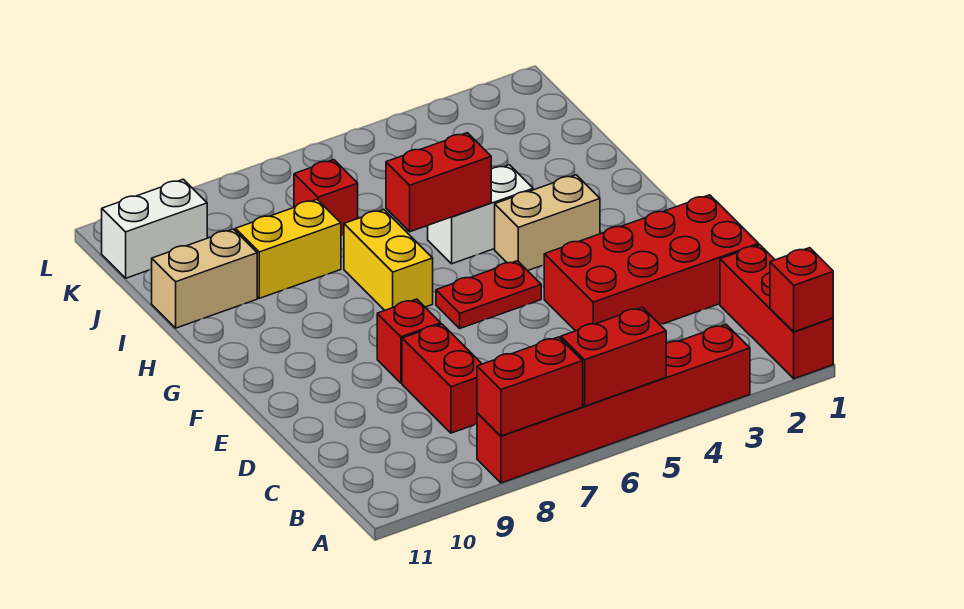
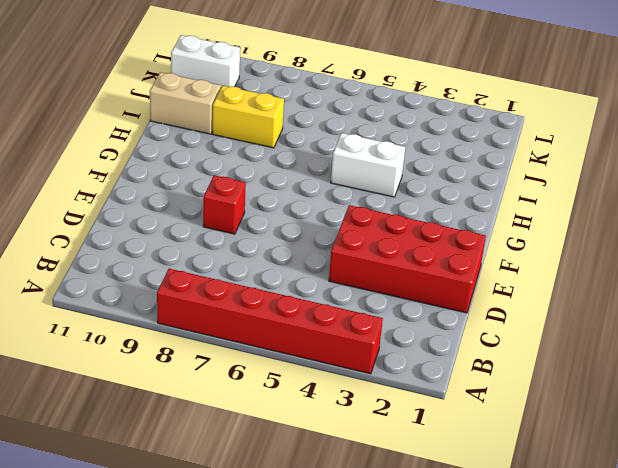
none -> red brick A1:C1 level 1
none -> red brick C8:D8 level 1
none -> red plate F5:F6 level 1

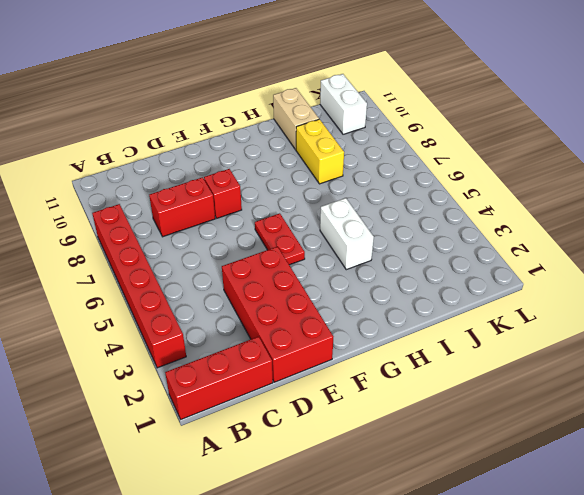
none -> tan brick G3:G4 level 1
none -> yellow brick G7:H7 level 1
none -> red brick J7 level 1

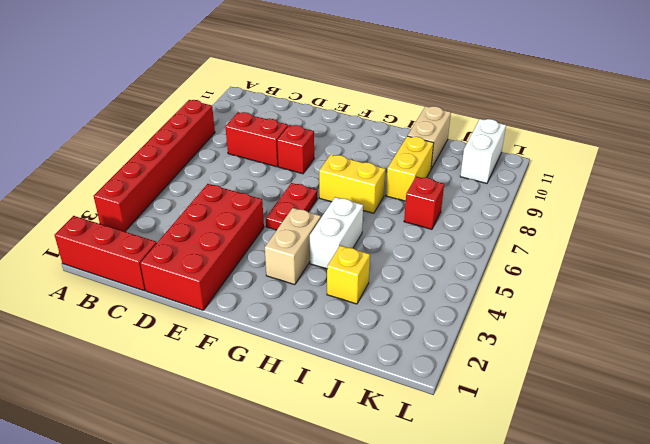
yellow brick I3 level 1 -> none
none -> red brick A1 level 2
none -> red brick A5:A6 level 2
none -> red brick A7:A8 level 2

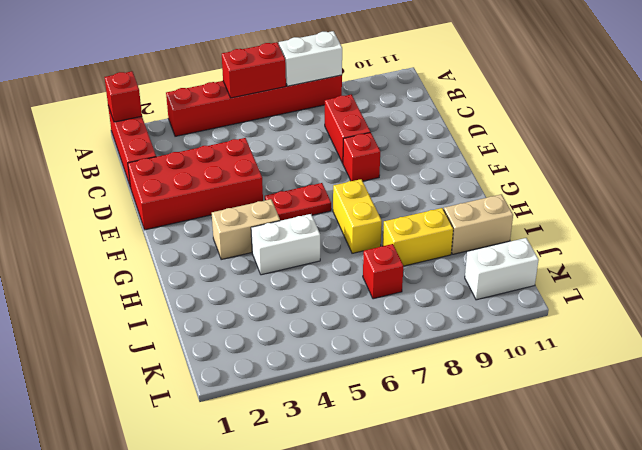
white brick A7:A8 level 2 -> red brick A7:A8 level 2
none -> red brick H5:H6 level 2

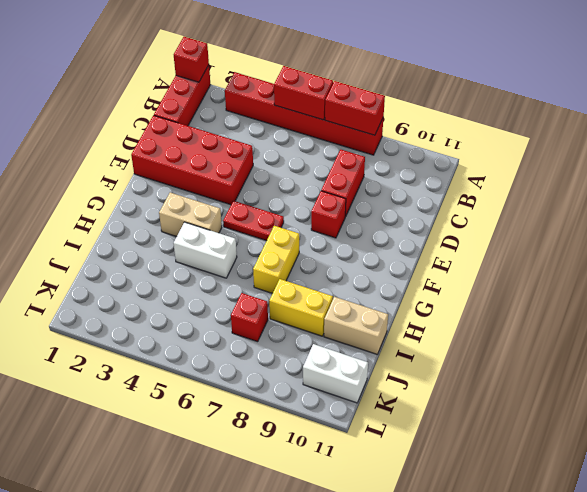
none -> red brick H5:H6 level 2

